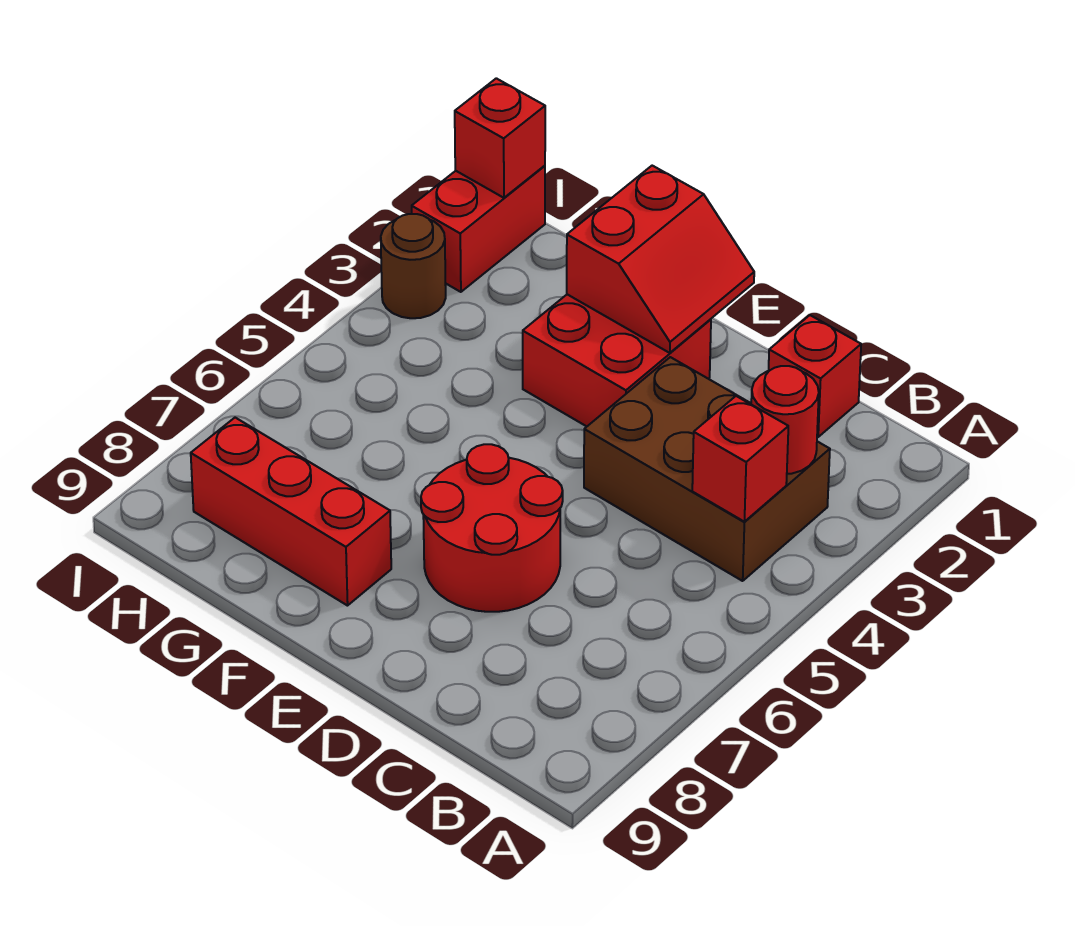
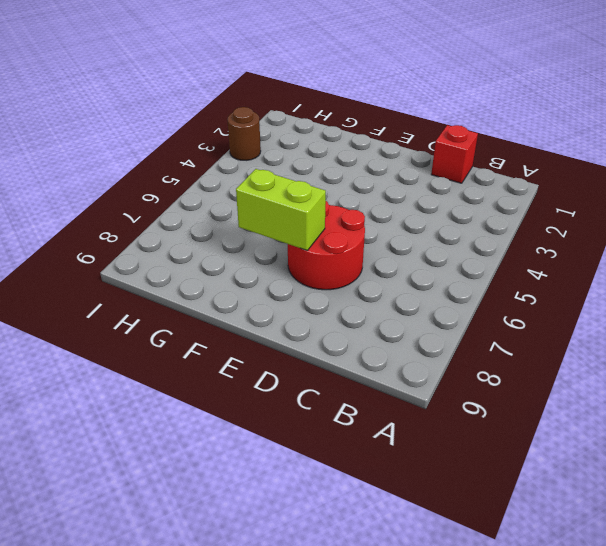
lime brick E7:F7 level 2 -> none
none -> brown brick B3:D4 level 1
none -> red brick E2:F3 level 1

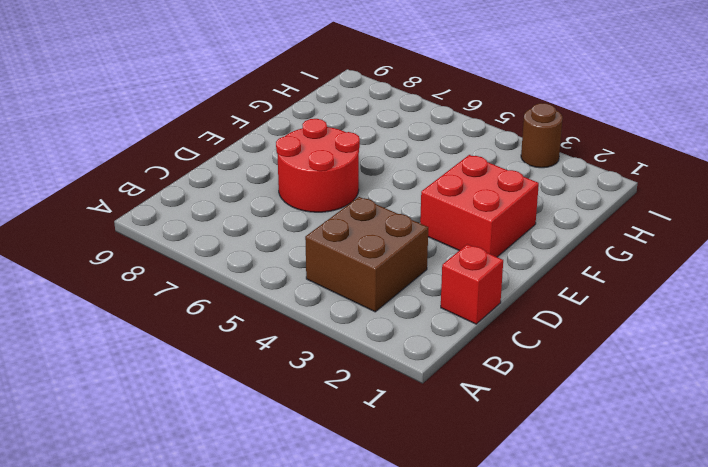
brown brick B3:C4 level 1 -> brown brick B3:D4 level 1
none -> red brick F8:H8 level 1
none -> red brick I1:I2 level 1

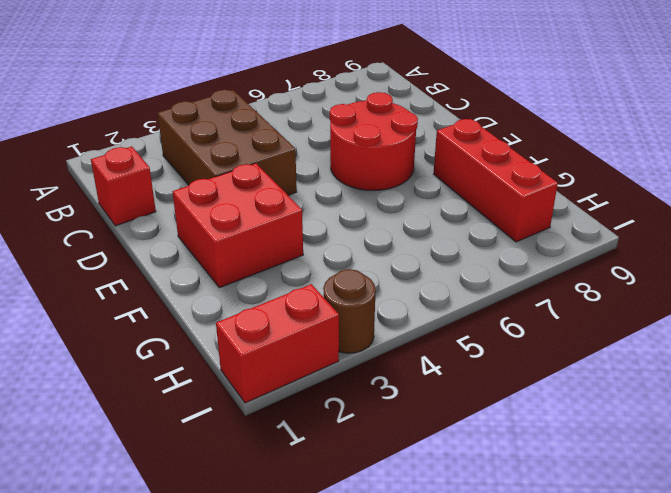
none -> red round brick B3 level 2
none -> red brick B4 level 2

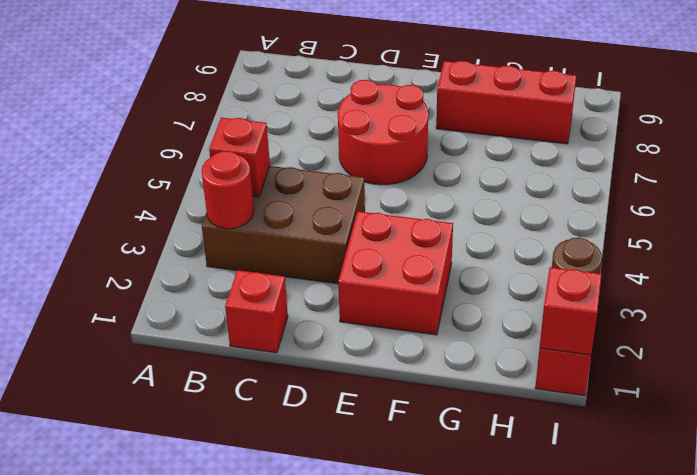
none -> red slope E1:F2 level 2 top F

